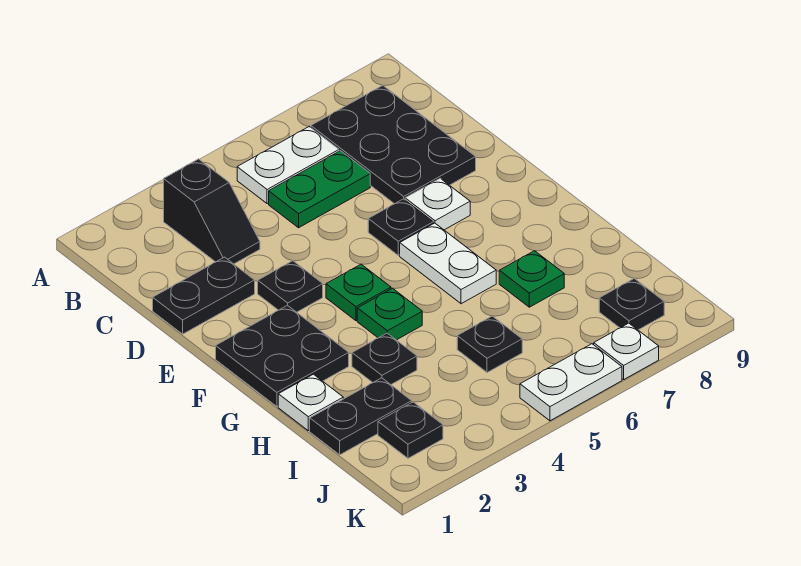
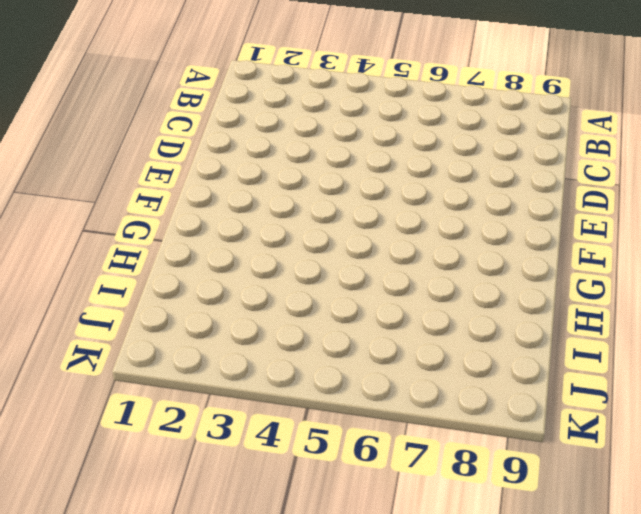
none -> black slope B3:C3 level 1 top B
none -> white plate B5:B6 level 1
none -> black plate B7:D8 level 1

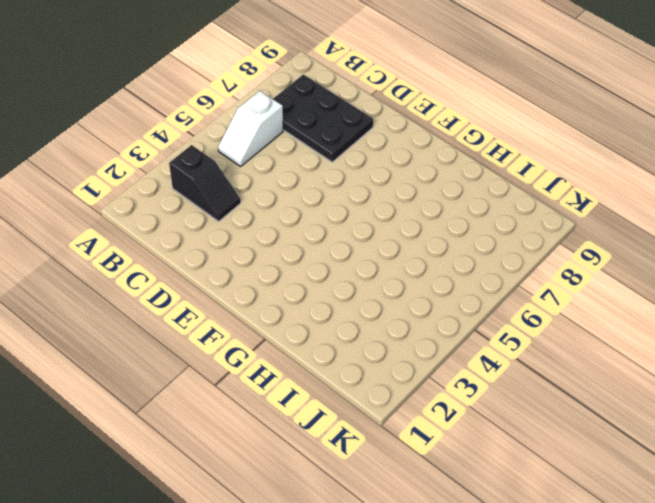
white slope B5:B6 level 1 top 6 -> white plate B5:B6 level 1
none -> green plate C5:C6 level 1
none -> black plate D1:D2 level 1
none -> black plate E3 level 1

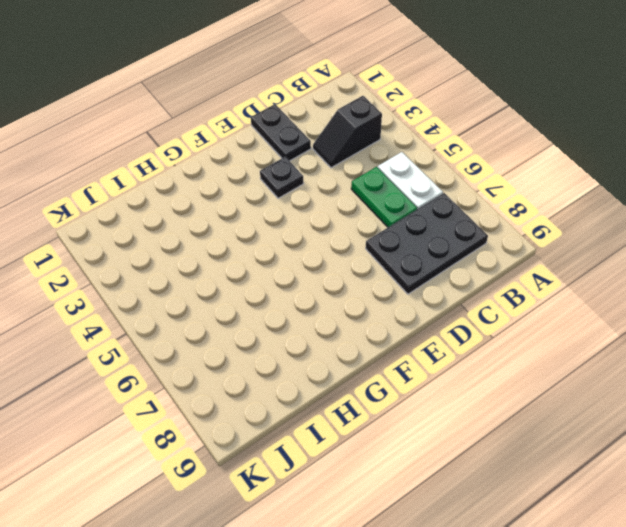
none -> black plate E6 level 1
none -> white plate E7 level 1
none -> black plate F1:G2 level 1

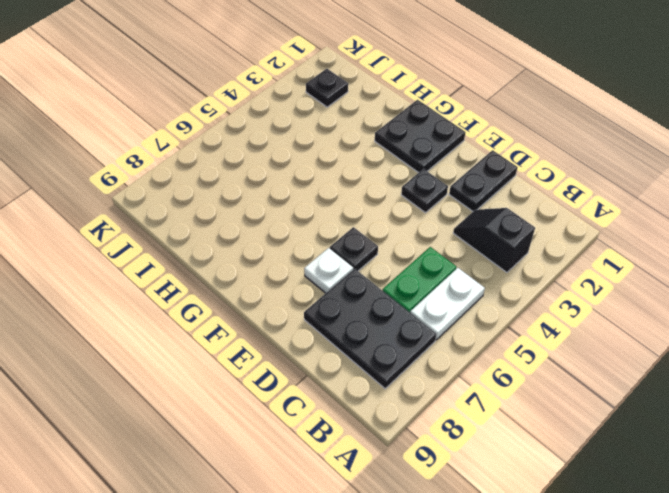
none -> green plate F4 level 1
none -> white plate F6:G6 level 1
none -> green plate G4 level 1

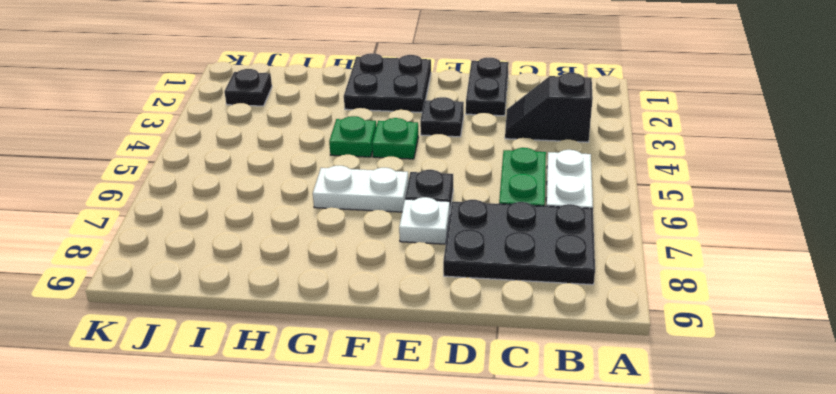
none -> white plate H1 level 1
none -> black plate H3 level 1
none -> green plate H7 level 1

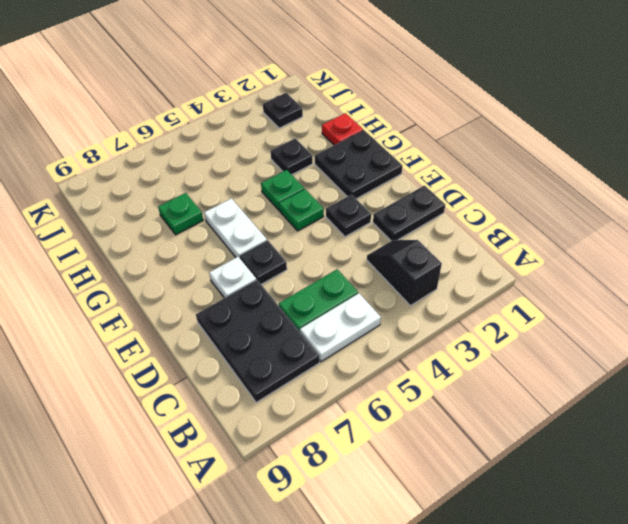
red plate H1 level 1 -> white plate H1 level 1
none -> black plate I1:I2 level 1
none -> black plate I5 level 1
none -> black plate J8 level 1

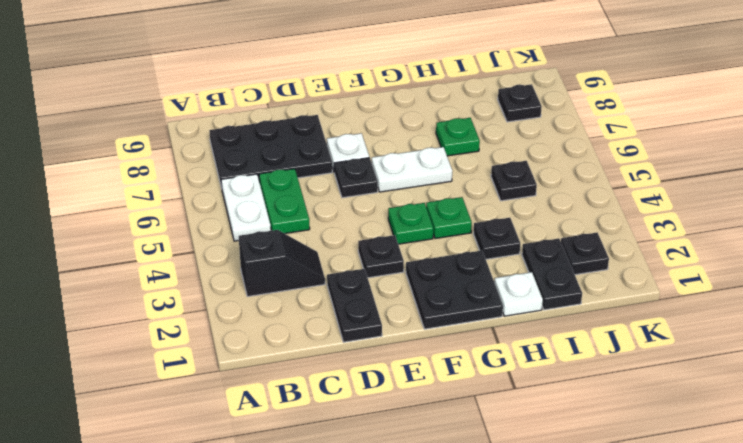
none -> white plate K5:K6 level 1
none -> white plate K7 level 1

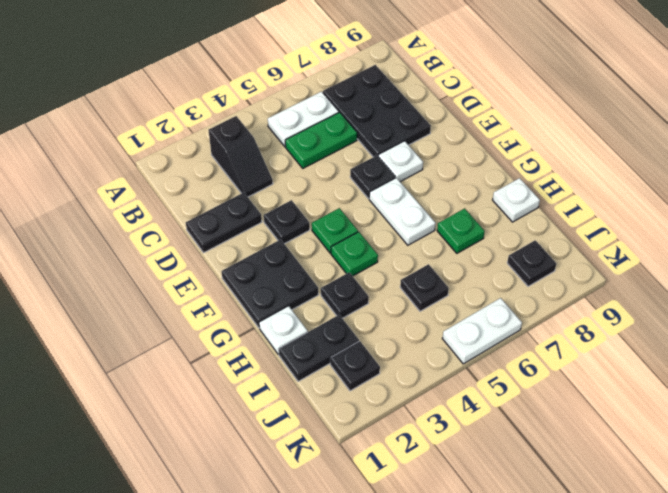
white plate H9 level 1 -> white plate K7 level 1

